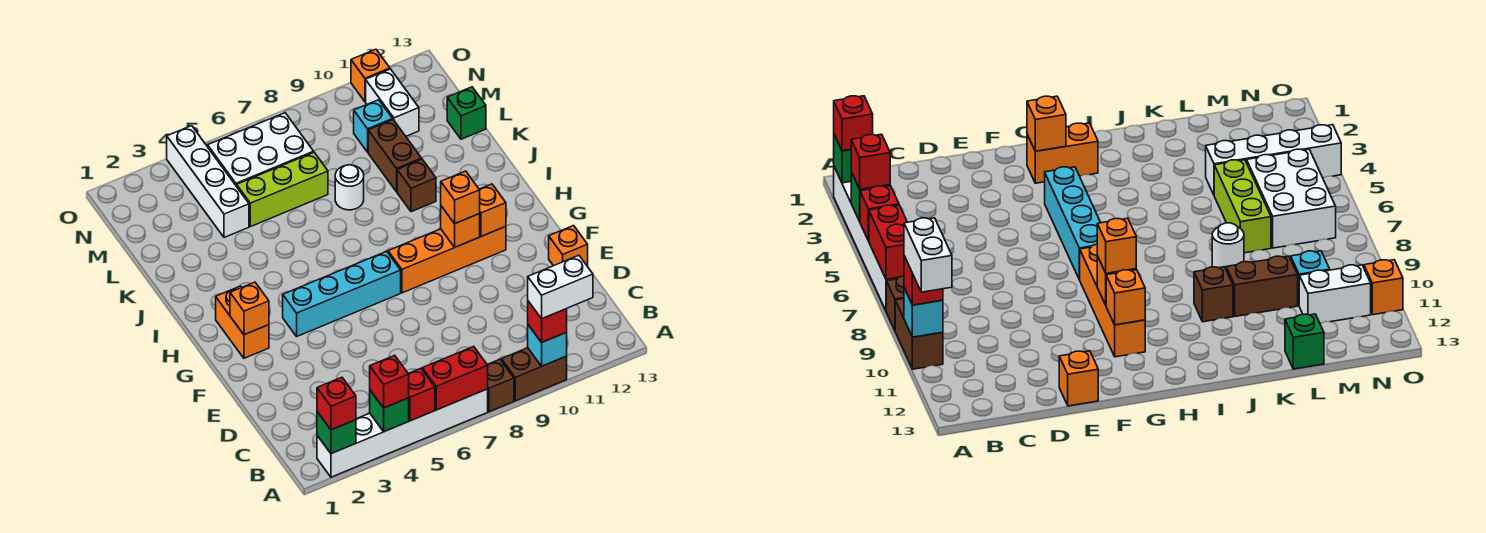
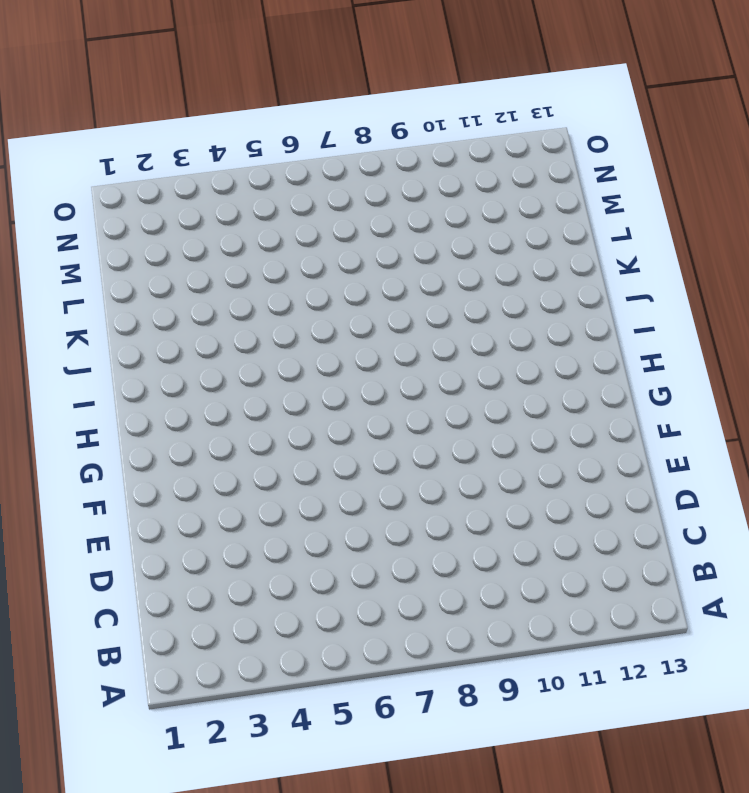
none -> white brick A2:A7 level 1
none -> brown brick A8 level 1
none -> brown brick A9:A10 level 1
none -> orange brick E13 level 1

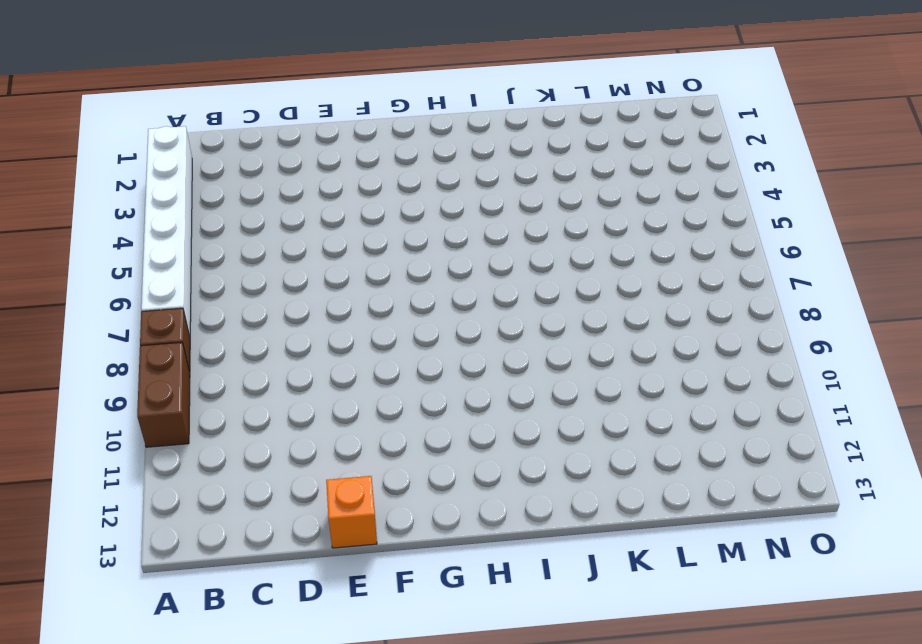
none -> orange brick G2:H2 level 1
none -> cyan brick G4:G7 level 1
none -> orange brick G8:G11 level 1
none -> brown brick J10 level 1

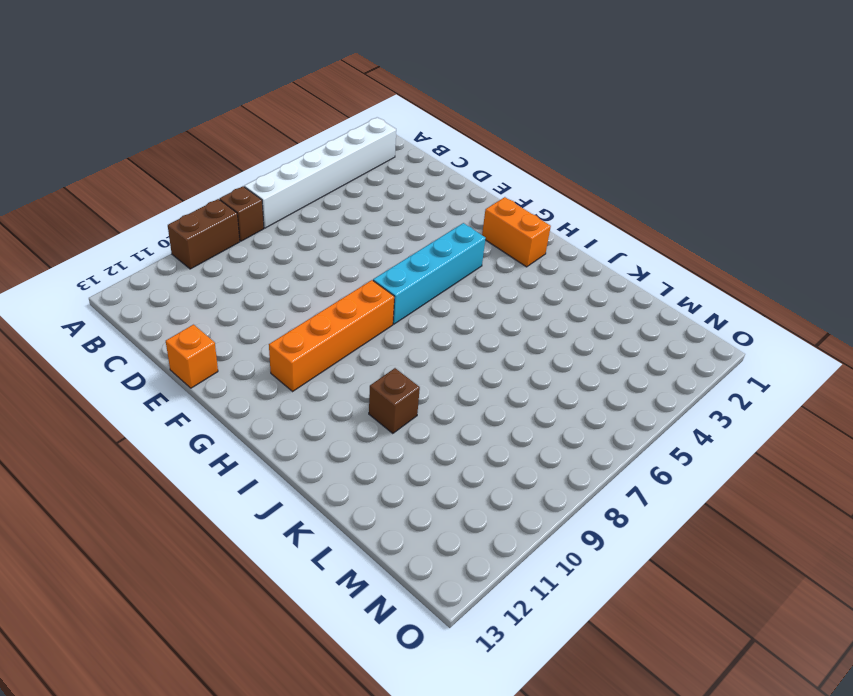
none -> white round brick K8 level 1
none -> brown brick K10:L10 level 1
none -> white brick L4:O4 level 1
none -> lime brick L5:L7 level 1

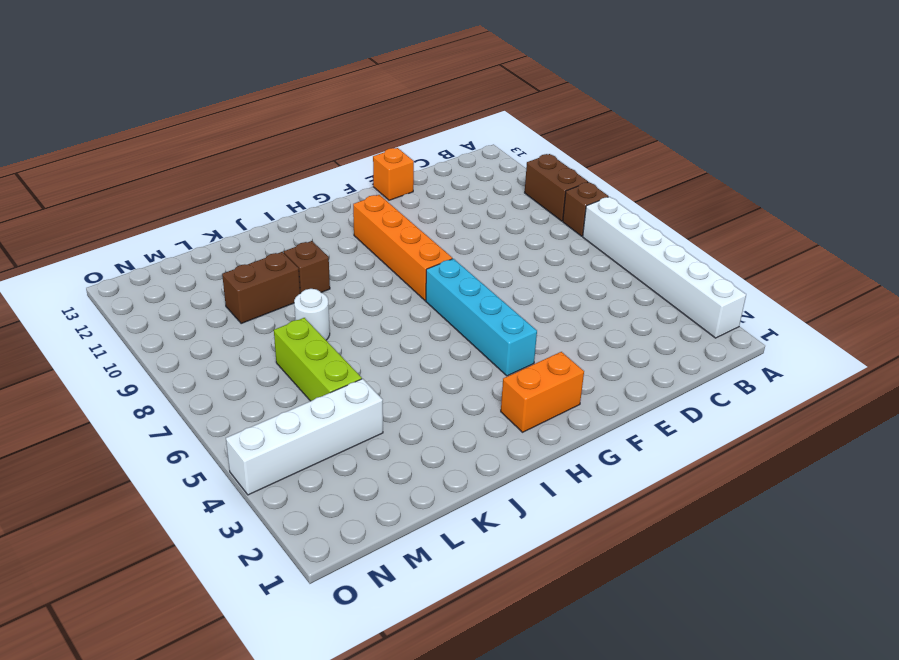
none -> green brick L13 level 1
none -> white brick M5:N7 level 1
none -> cyan brick M10 level 1
none -> white brick M11:N11 level 1

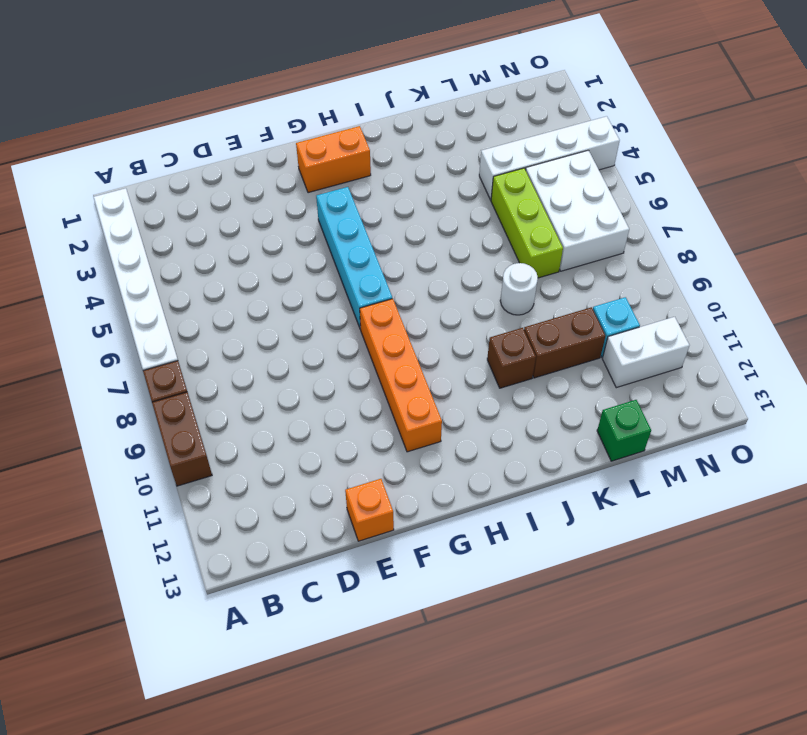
none -> orange brick O11 level 1
none -> green brick A2 level 2
none -> green brick A4 level 2
none -> red brick A5 level 2

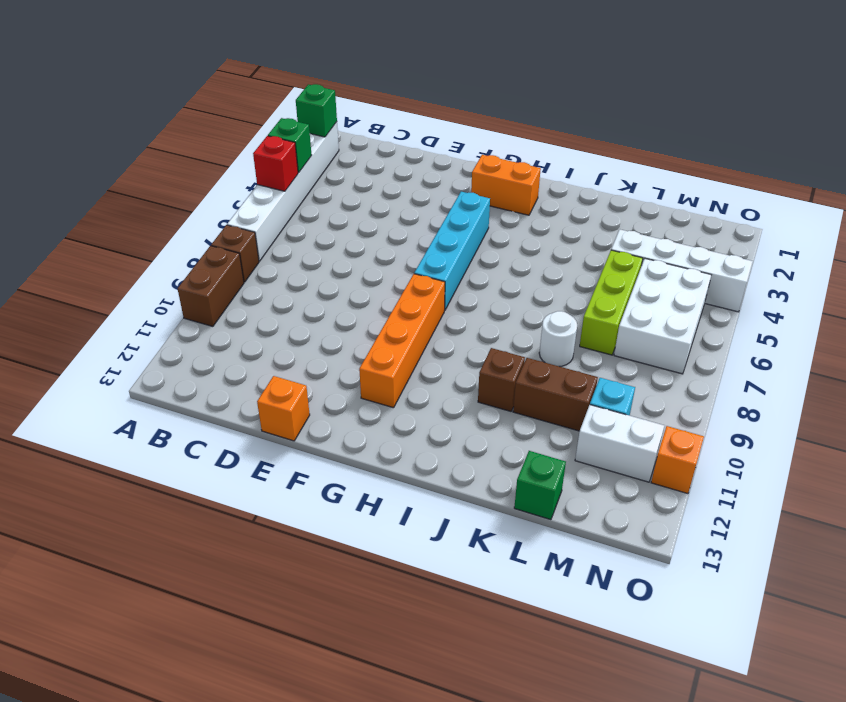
none -> red brick A6:A7 level 2
none -> cyan brick A10 level 2
none -> orange brick G2 level 2
none -> orange brick G10 level 2

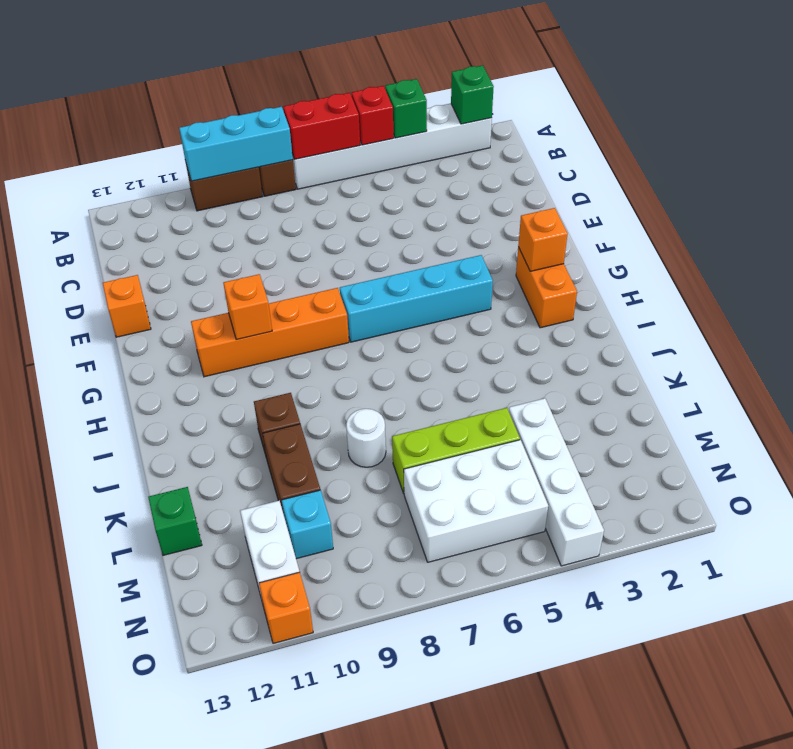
cyan brick A8:A10 level 2 -> cyan brick A10 level 2
none -> orange brick G11 level 2
none -> red brick A2 level 3
none -> red brick A4 level 3
none -> red brick A10 level 3

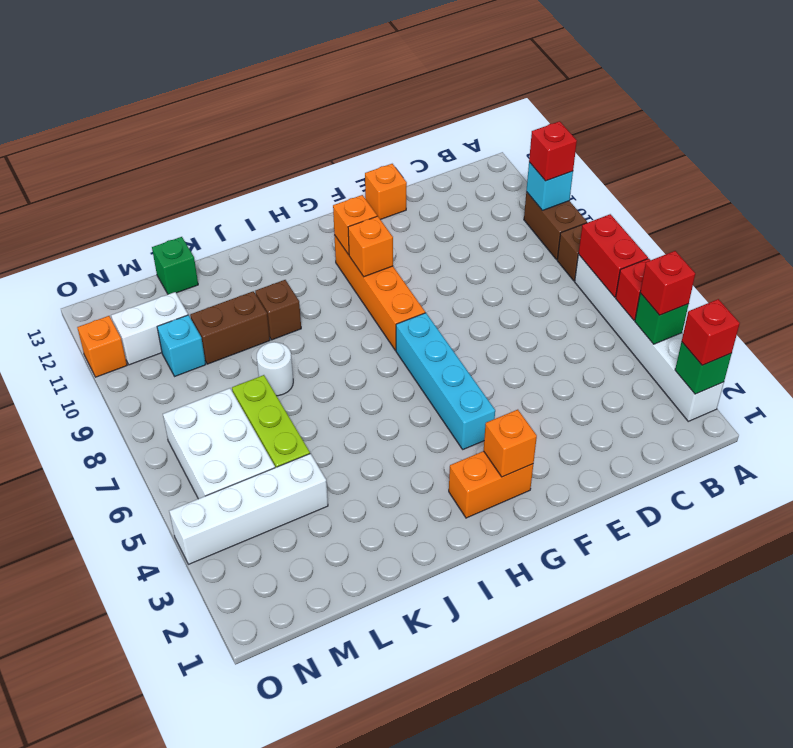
none -> orange brick G10 level 3
none -> white brick A10:A11 level 4

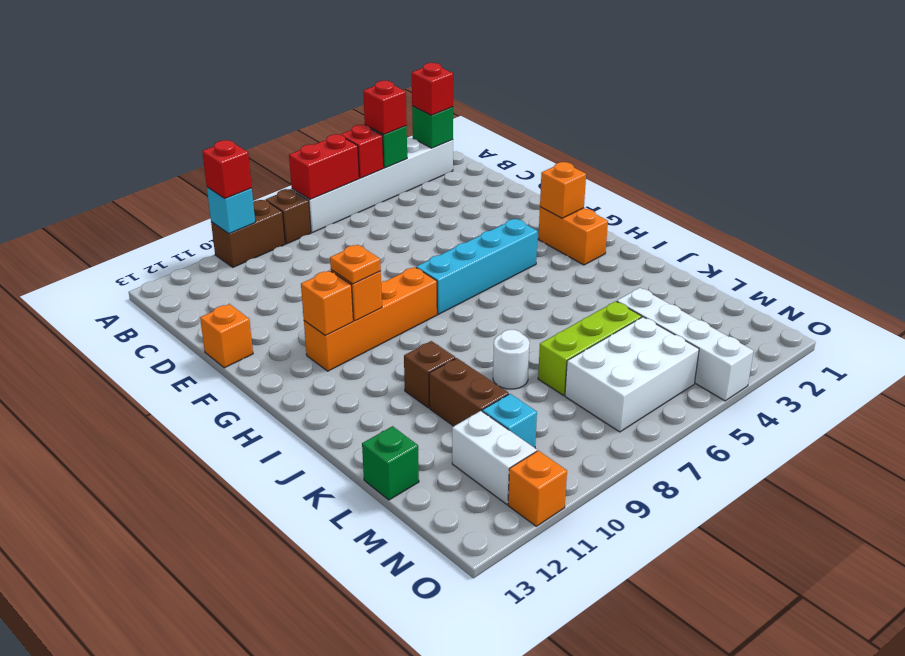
orange plate G10 level 3 -> orange brick G10 level 3
none -> white brick A10:A11 level 4

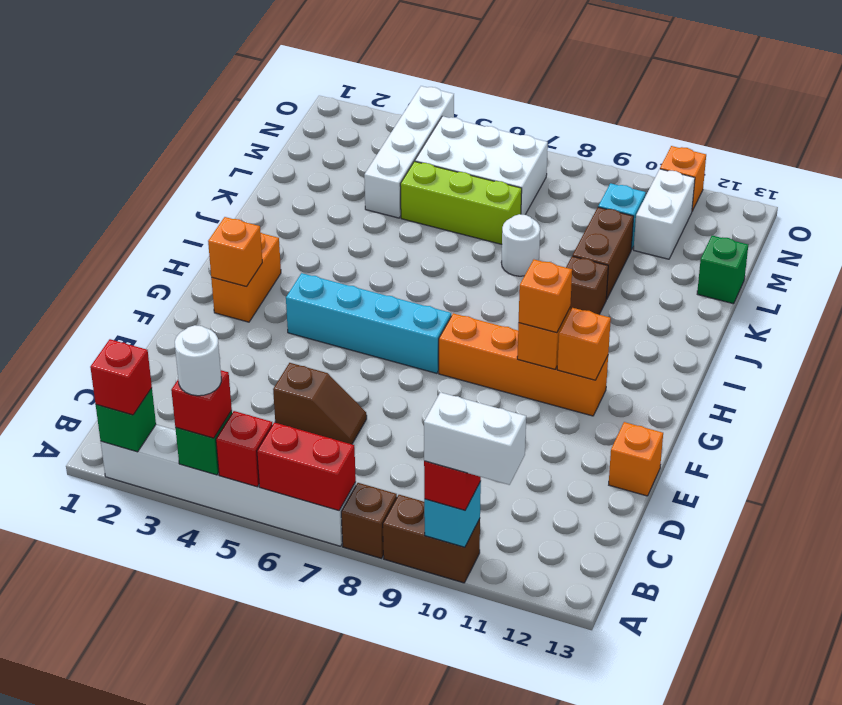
white round brick A4 level 4 -> none
brown slope D5:D6 level 1 top 5 -> none

